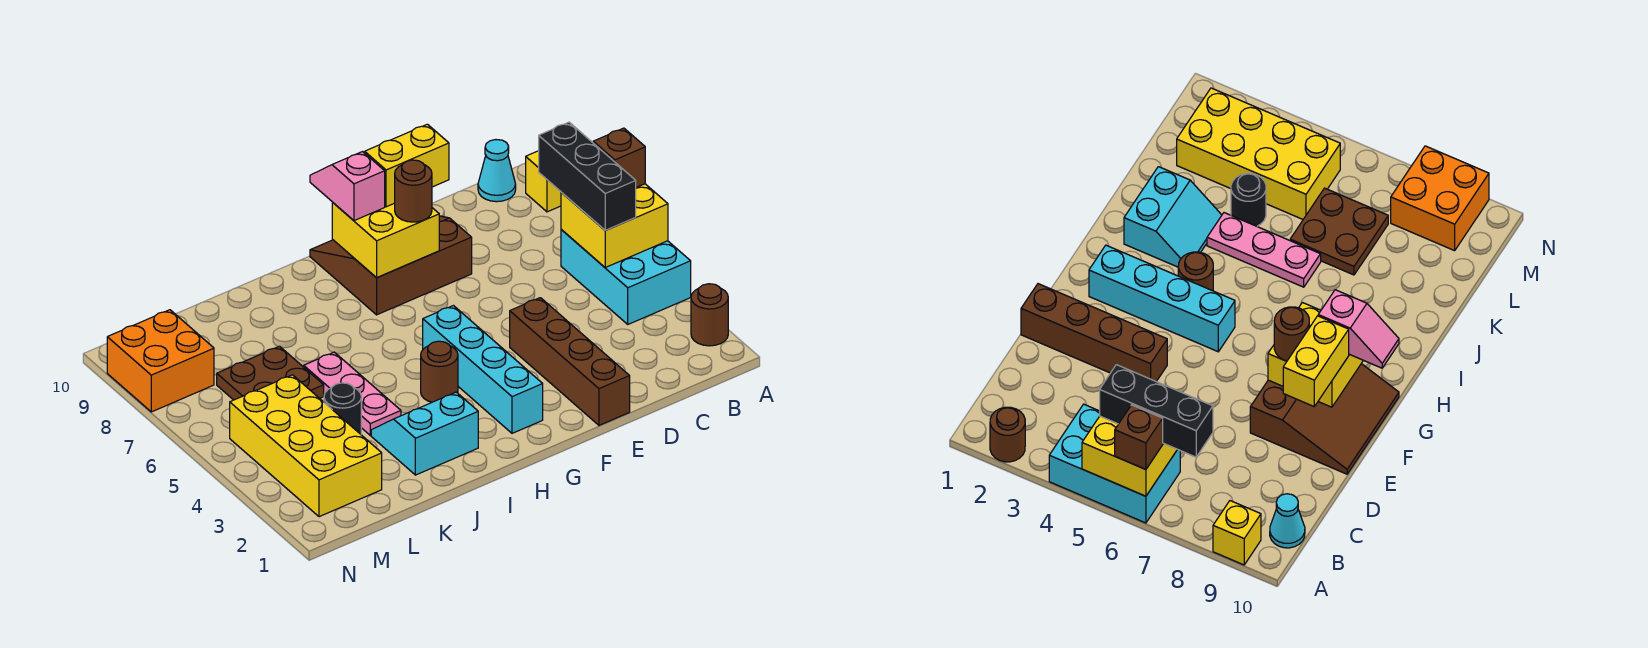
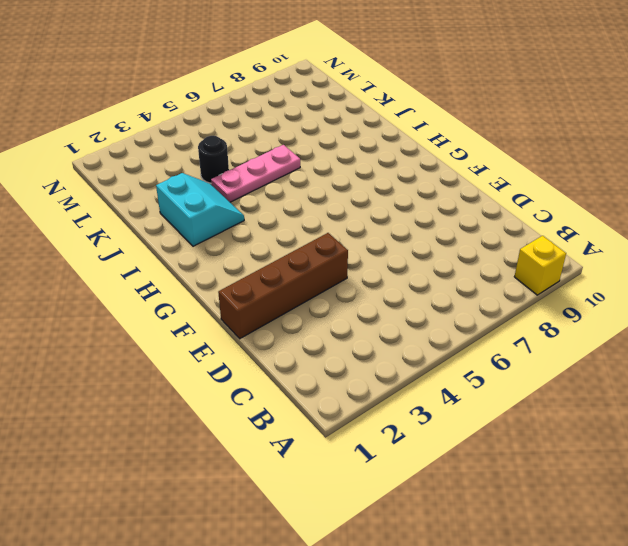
none -> brown round brick A2 level 1
none -> cyan brick A4:B6 level 1
none -> cyan cone B10 level 1

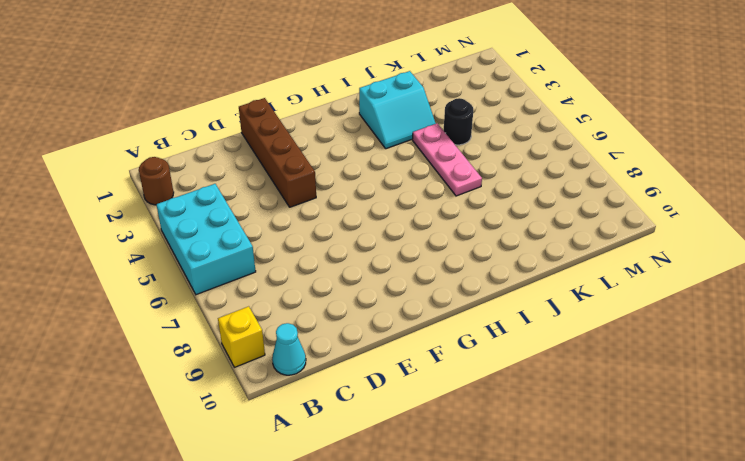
none -> brown slope E8:G10 level 1 top 8
none -> cyan brick G2:G5 level 1
none -> brown round brick H4 level 1

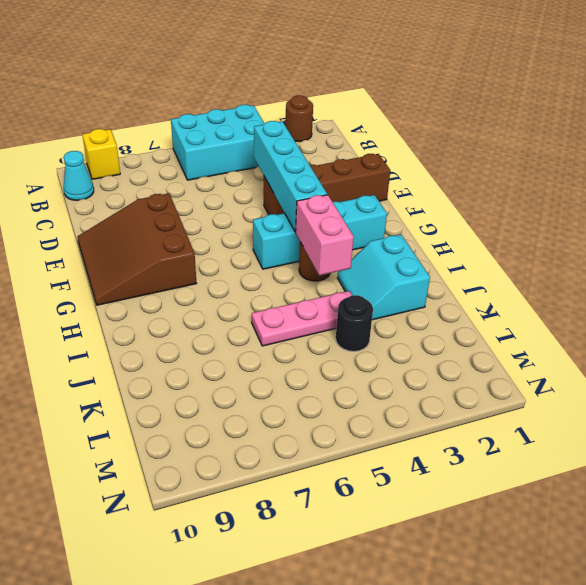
cyan brick D4:G4 level 2 -> none
pink brick H4:I4 level 2 -> none
none -> brown plate K6:L7 level 1
none -> yellow brick L2:M5 level 1
none -> orange brick M8:N9 level 1

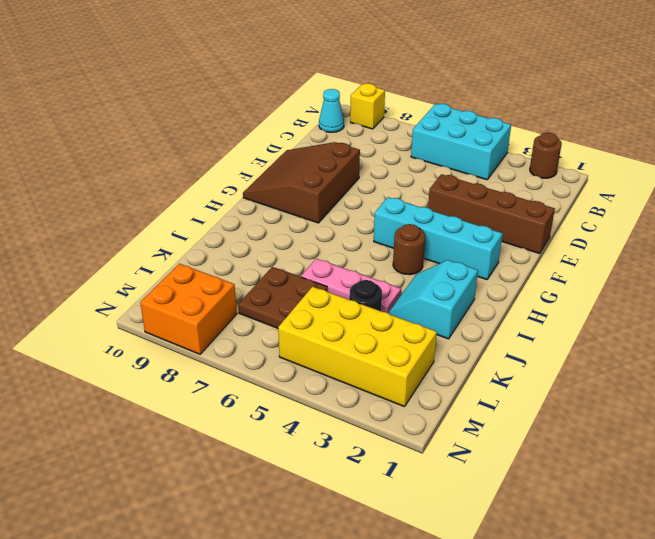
none -> yellow brick A5:B6 level 2
none -> yellow brick F8:G9 level 2
none -> brown brick A6 level 3

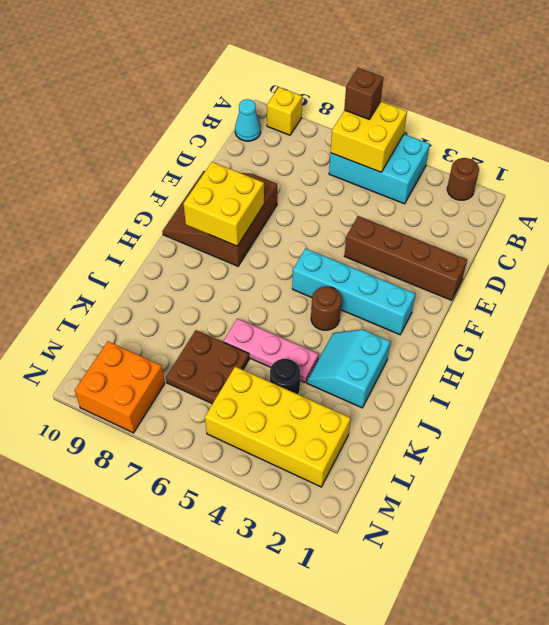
none -> black brick B5:B7 level 3
none -> yellow brick E9:F9 level 3
none -> brown round brick F8 level 3

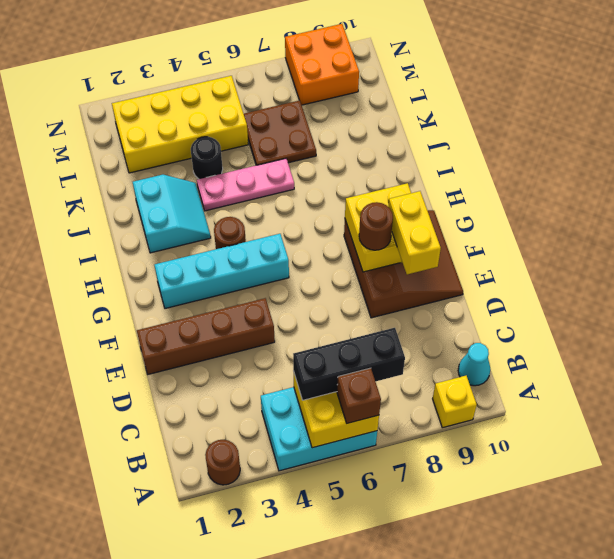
none -> pink slope G9:G10 level 3 top 9

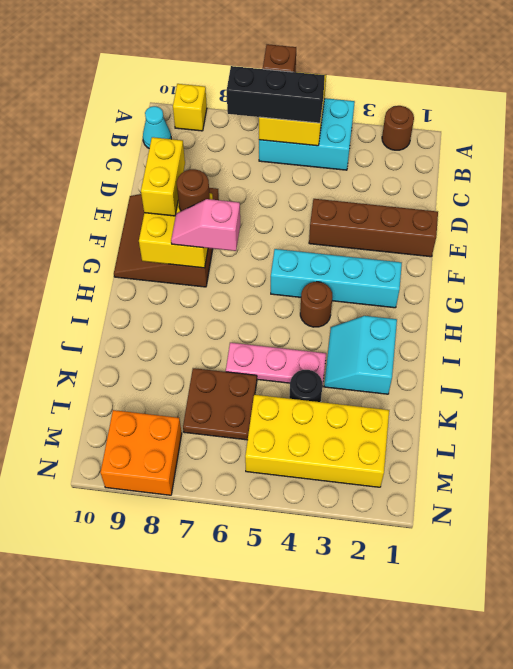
pink slope G7:G8 level 3 top 7 -> pink slope G9:G10 level 3 top 9

